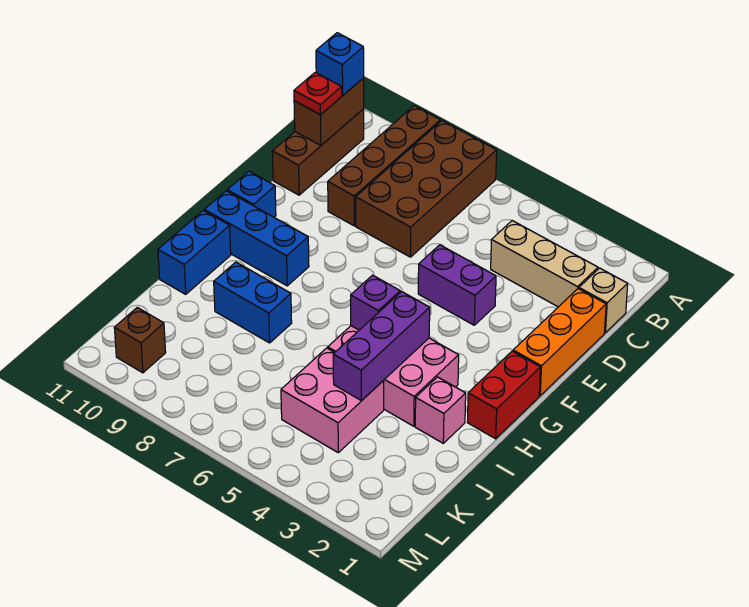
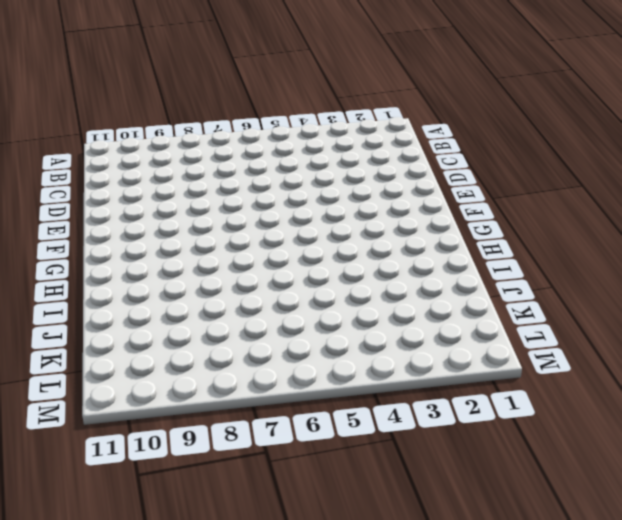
none -> brown brick A7:D8 level 1
none -> brown brick A9:D9 level 1
none -> brown brick B11:D11 level 1

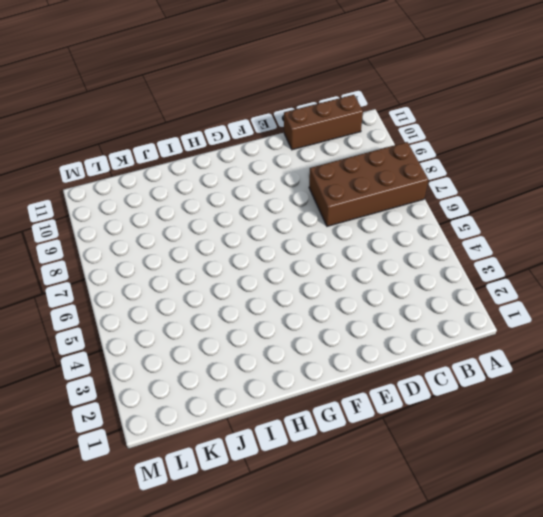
none -> brown brick A9:D9 level 1
none -> tan brick C1 level 1
none -> tan brick C2:C4 level 1

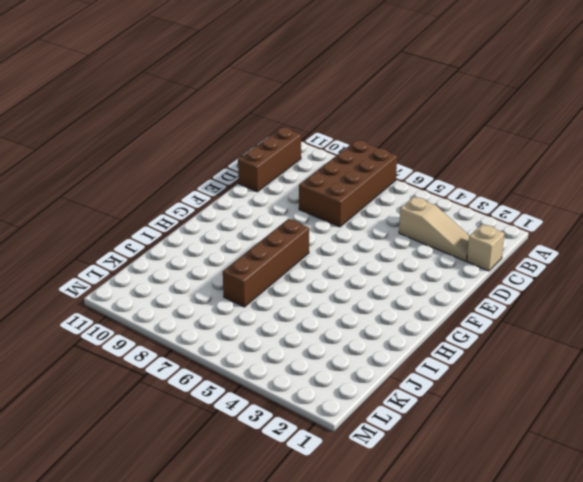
tan slope C2:C4 level 1 top 4 -> tan brick C2:C4 level 1
brown brick G7:J7 level 1 -> brown brick A9:D9 level 1
none -> orange brick D1:F1 level 1
none -> purple brick E4:E5 level 1
none -> blue brick F11 level 1

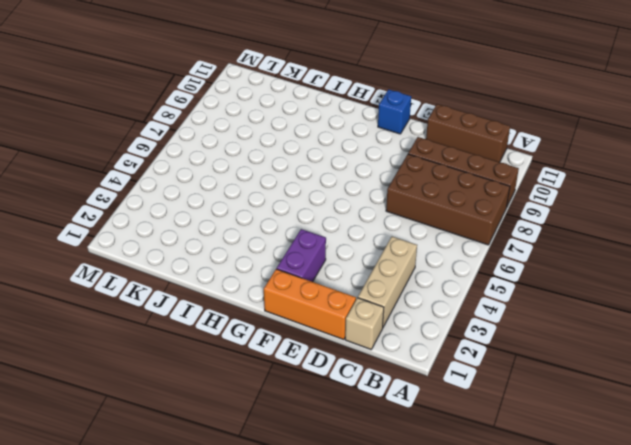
purple brick F2:F3 level 1 -> purple brick E4:E5 level 1
none -> red brick G1:H1 level 1
none -> blue brick G9:G11 level 1
none -> pink brick H3:I5 level 1

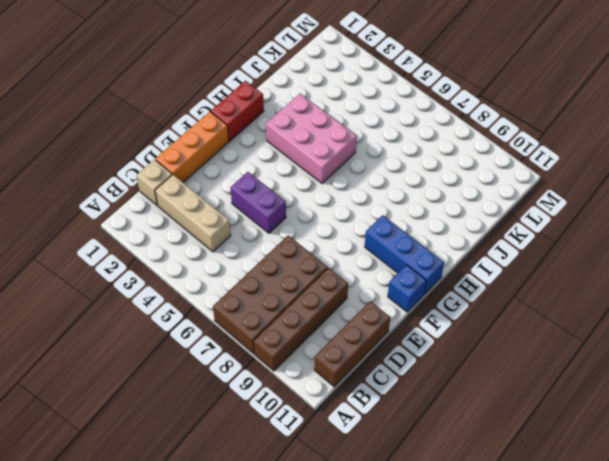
none -> blue brick H11:I11 level 1
none -> pink brick I2 level 1
none -> blue brick I8:I9 level 1

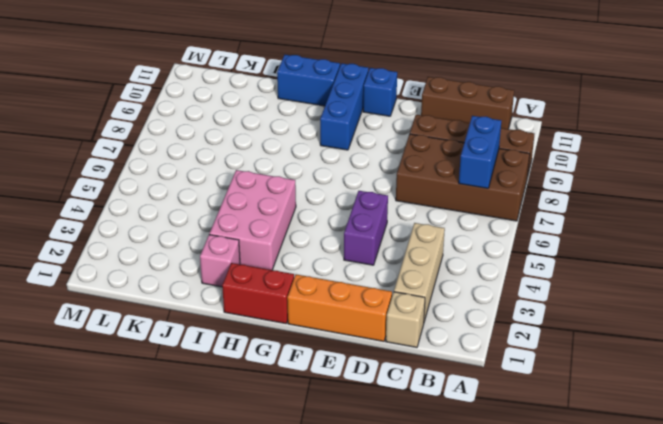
blue brick B7:B8 level 2 -> blue brick I8:I9 level 1
none -> pink brick J4:K5 level 1
none -> brown brick L10 level 1
none -> brown brick B11:C11 level 2

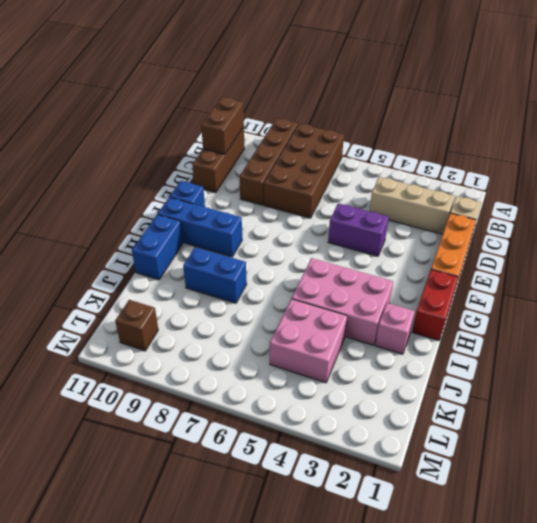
none -> purple brick H4:J4 level 2
none -> purple brick H5 level 2
none -> blue brick B11 level 3

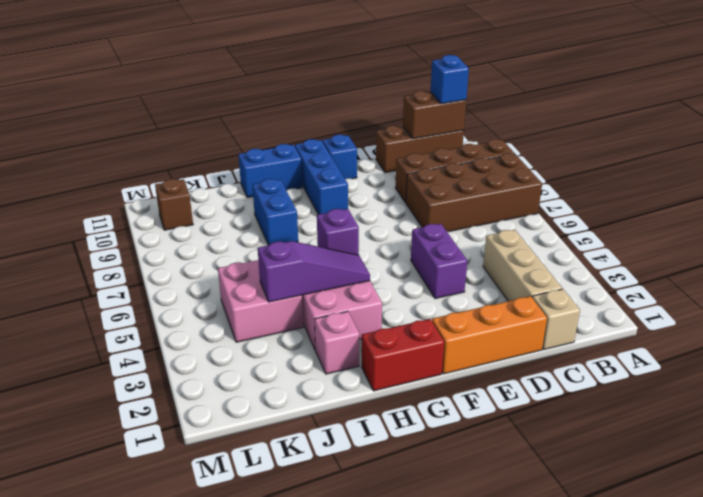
purple slope H4:J4 level 2 top J -> purple brick H4:J4 level 2
none -> red plate C11 level 3

